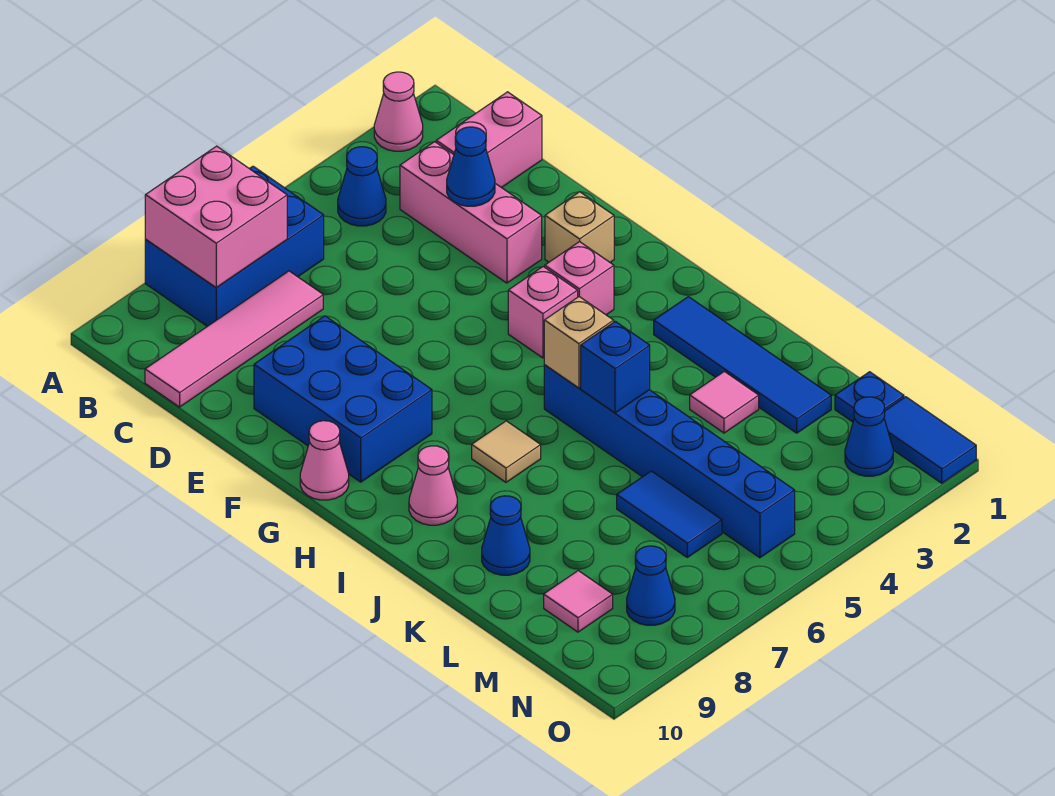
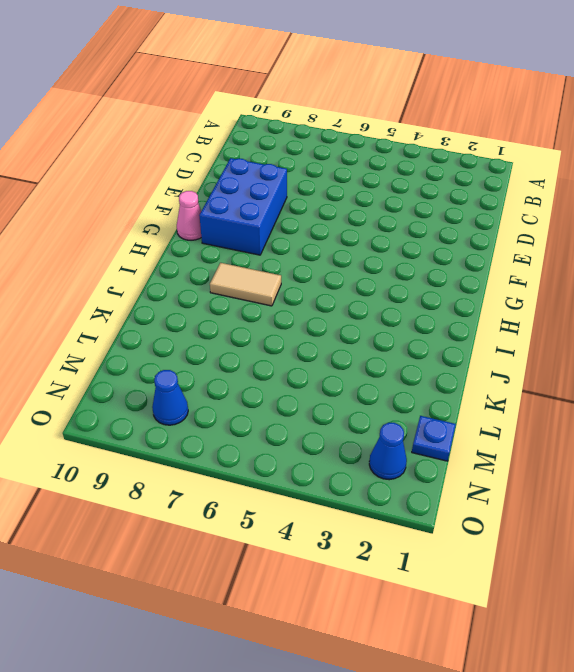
tan tile I7:I8 level 1 -> tan tile I7 level 1
none -> pink cone A2 level 1
none -> blue brick A6:B8 level 1
none -> blue cone B4 level 1

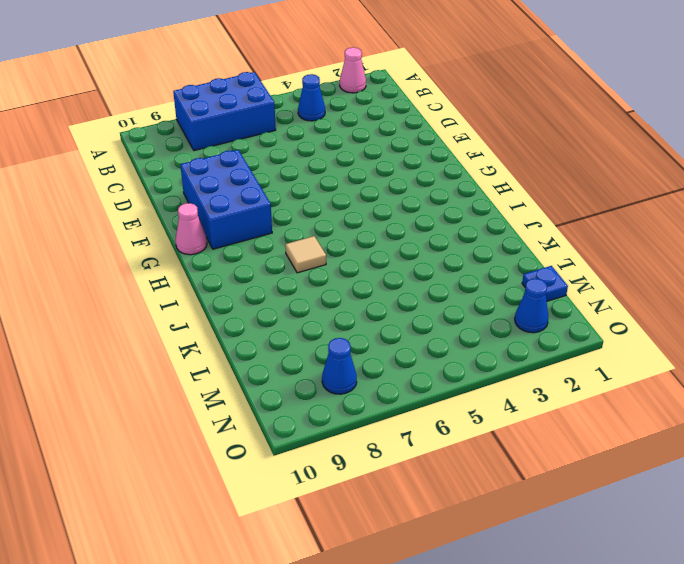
none -> pink brick C1:C2 level 1
none -> pink brick C3:E3 level 1
none -> pink tile C7:C10 level 1

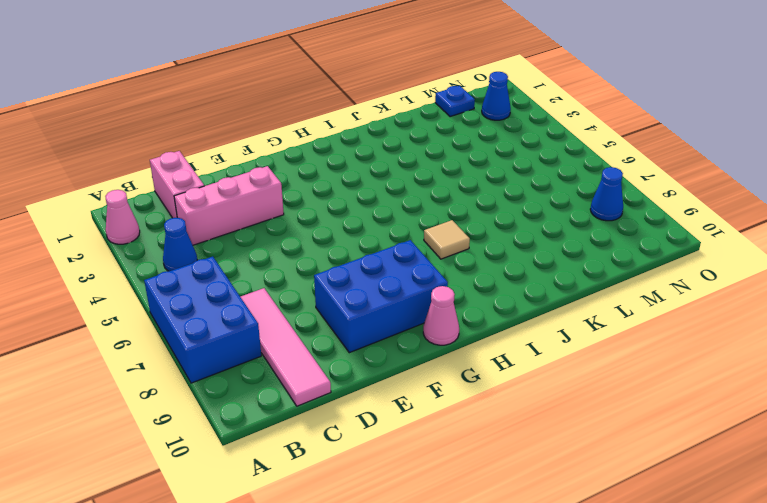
none -> tan brick F2 level 1
none -> pink brick G3 level 1
none -> pink brick G4 level 1

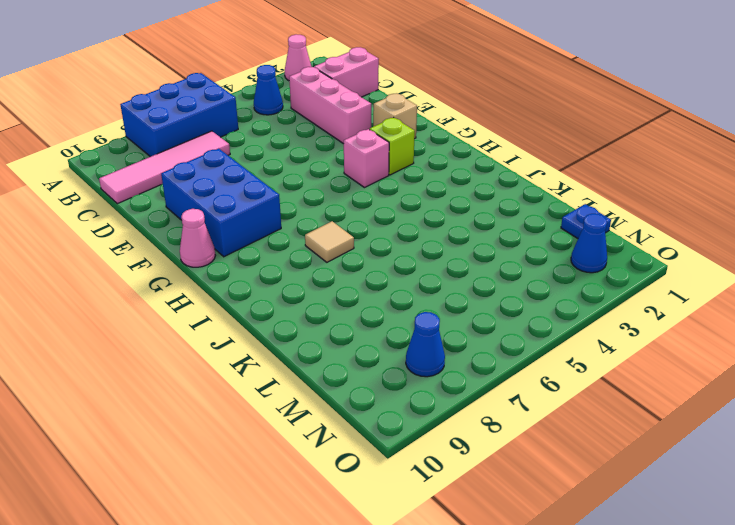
lime brick G3 level 1 -> pink brick G3 level 1
none -> blue tile I2:L2 level 1
none -> blue brick I5:N5 level 1
none -> pink cone I9 level 1

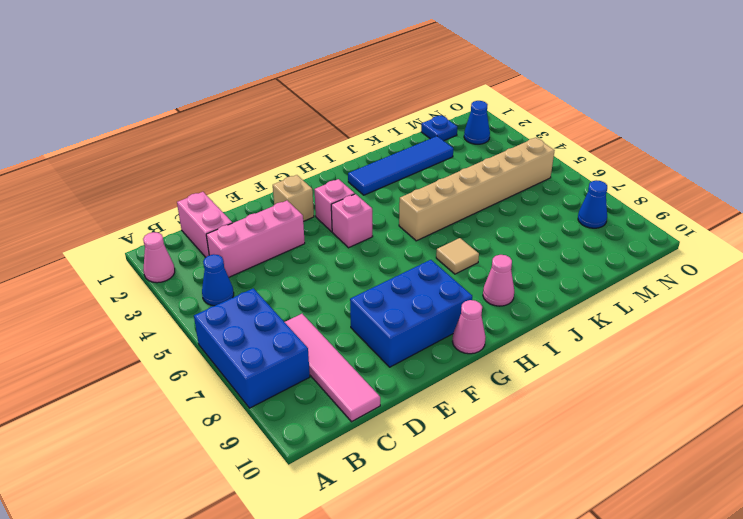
tan brick I5:N5 level 1 -> blue brick I5:N5 level 1
none -> pink tile K3 level 1
none -> blue cone K9 level 1
none -> blue tile L6:M6 level 1

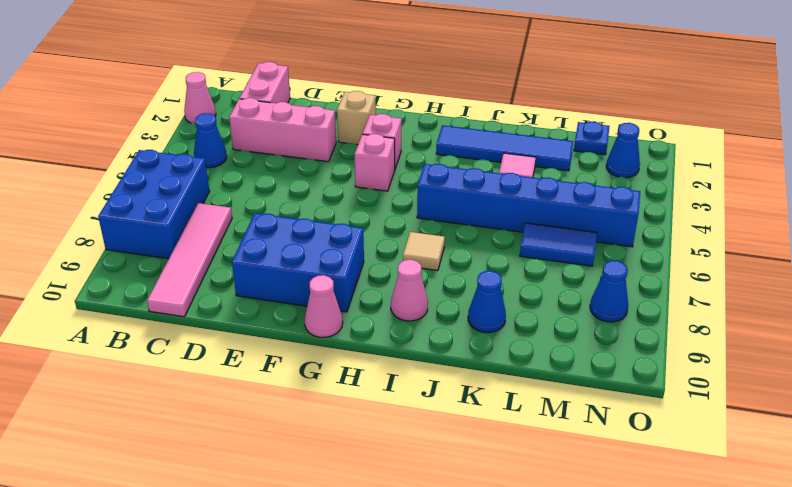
none -> pink tile M9 level 1
none -> blue tile N1:O1 level 1
none -> pink brick A7:B8 level 2

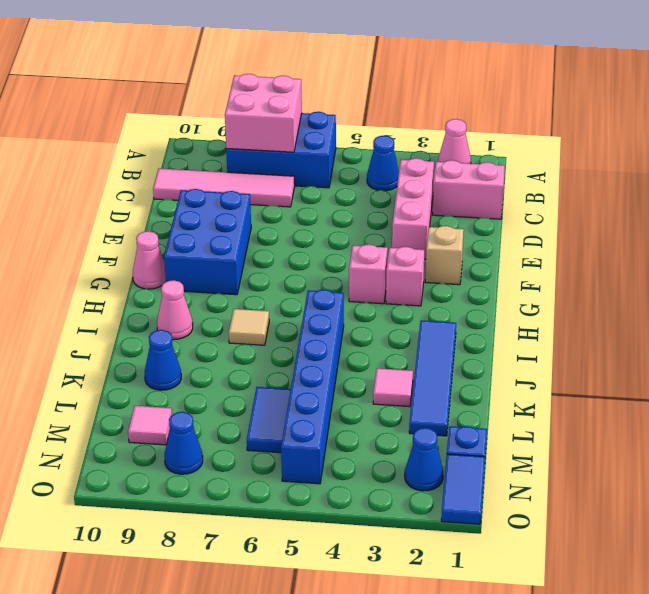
none -> blue cone D3 level 2
none -> tan brick I5 level 2
none -> blue brick J5 level 2

